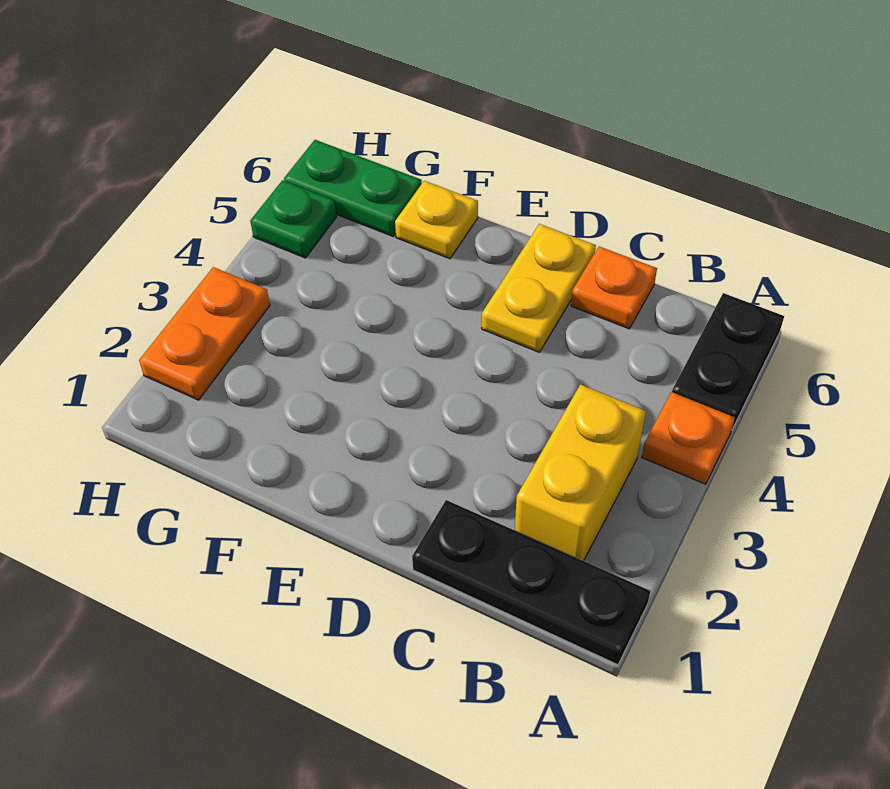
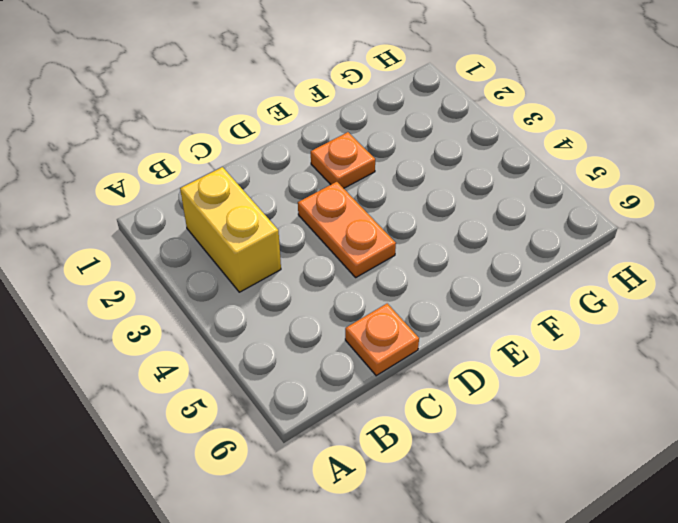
orange plate D3:D4 level 1 -> orange plate H2:H3 level 1
orange plate E2 level 1 -> orange plate A4 level 1
none -> black plate A1:C1 level 1
none -> black plate A5:A6 level 1

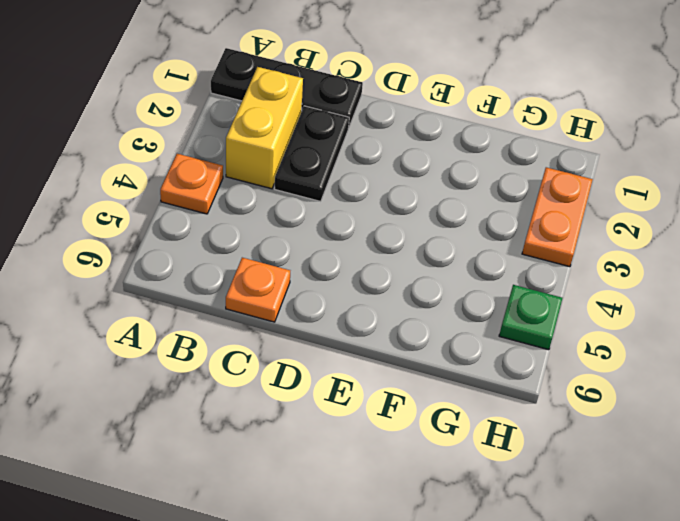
black plate C2:C3 level 1 -> black plate A5:A6 level 1
none -> yellow plate D5:D6 level 1
none -> yellow plate F6 level 1

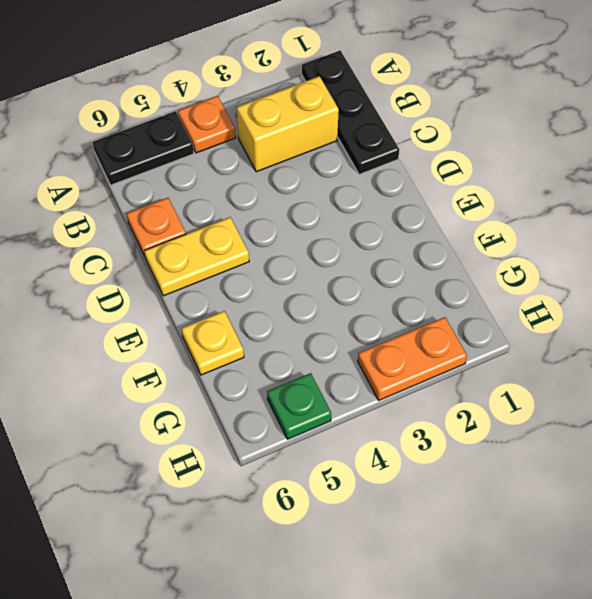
none -> green plate G6:H6 level 1

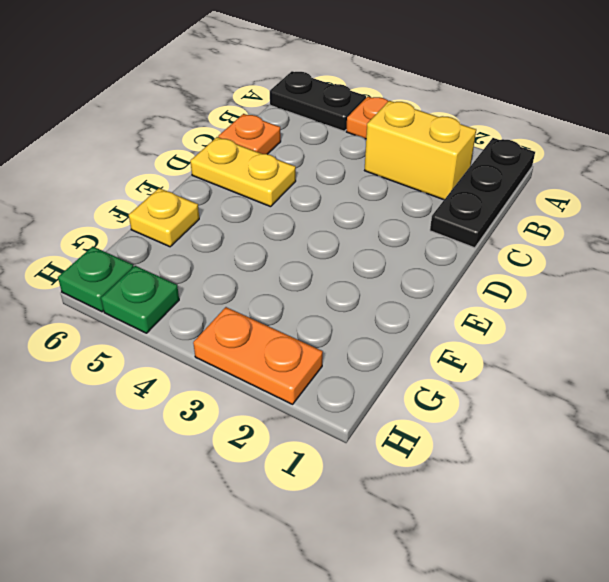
green plate H6 level 1 -> green plate G6:H6 level 1

